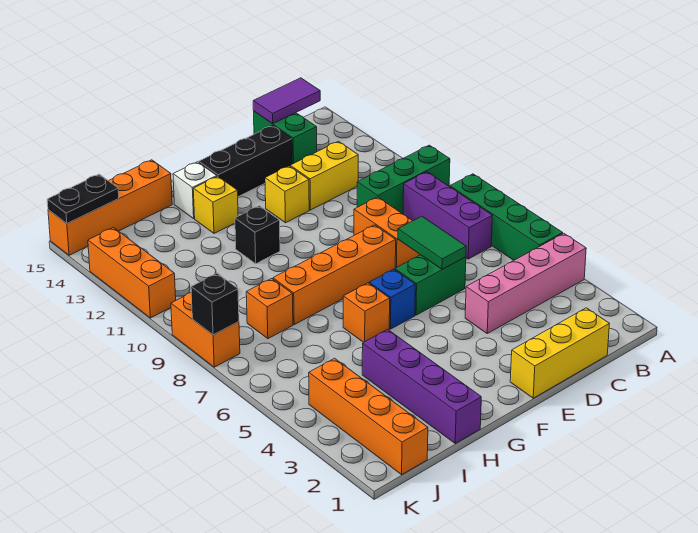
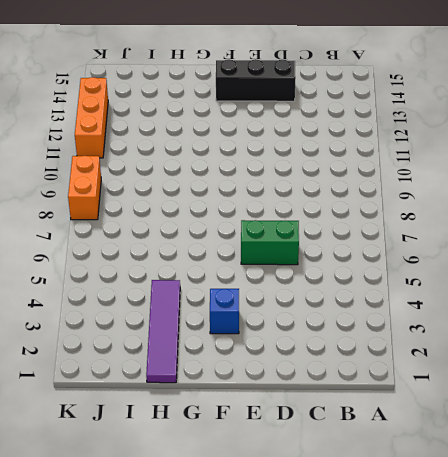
blue brick F3 level 1 -> blue brick F6 level 1
purple tile H1:H4 level 1 -> purple brick H1:H4 level 1
none -> pink brick A4:D4 level 1
none -> green brick A5:A8 level 1
none -> green brick A10:C10 level 1

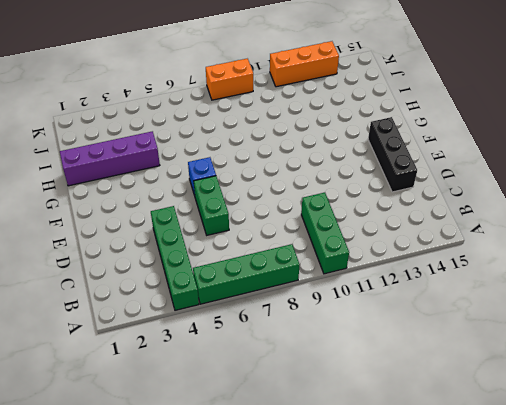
green brick A4:D4 level 1 -> pink brick A4:D4 level 1
none -> purple brick B7:B9 level 1
none -> yellow brick C1:E1 level 1
none -> yellow brick C12:D12 level 1

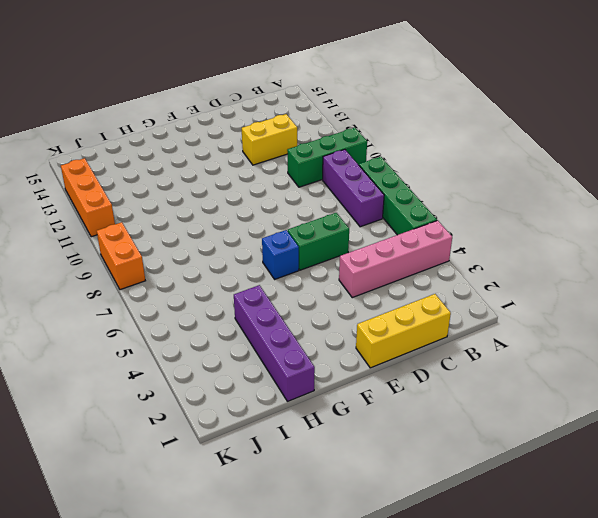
none -> green brick C14:C15 level 1
none -> orange brick D8:D9 level 1
none -> black brick D14:F14 level 1

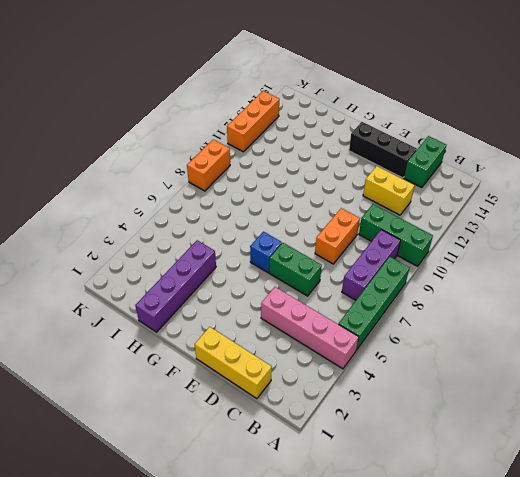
none -> orange brick E8:H8 level 1
none -> yellow brick E12 level 1
none -> orange brick G6 level 1

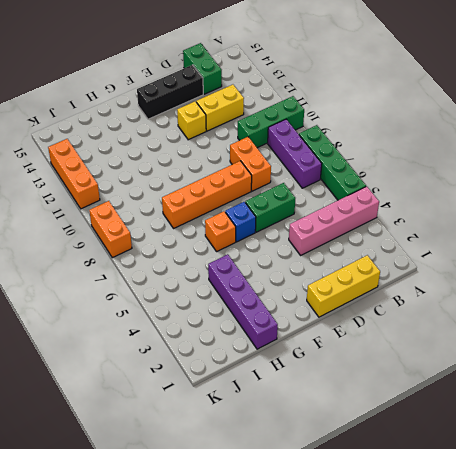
none -> black brick G11 level 1
none -> yellow brick G13 level 1
none -> white brick G14 level 1

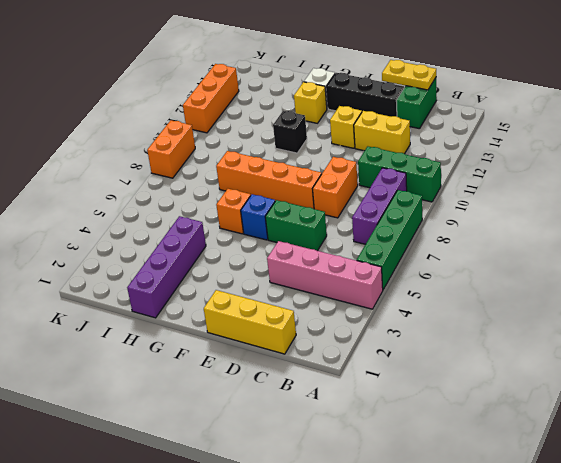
yellow plate C15:D15 level 2 -> purple tile B15:C15 level 2
none -> orange brick H15:K15 level 1
none -> orange brick I8 level 1
none -> orange brick J1:J4 level 1

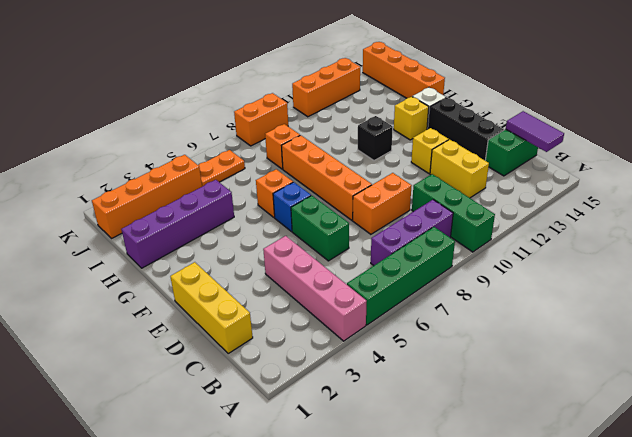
orange plate J5:J6 level 1 -> none
none -> green tile D6:D7 level 2
none -> black plate J15:K15 level 2
none -> black brick K8 level 2

